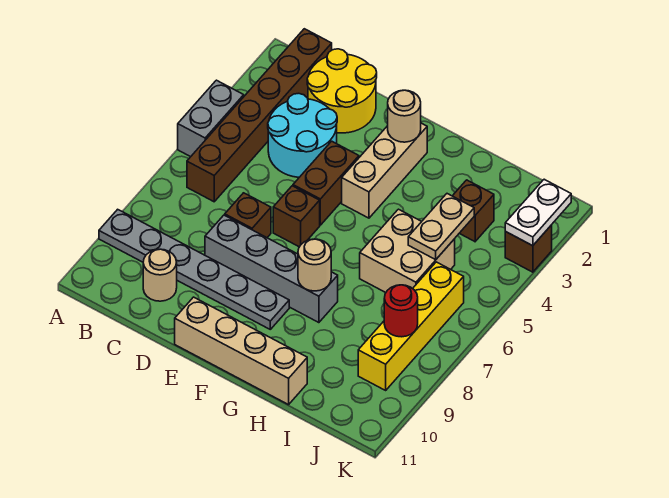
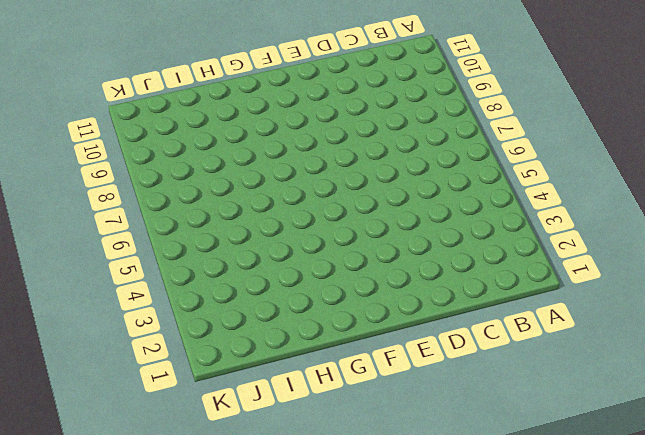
none -> grey brick A4:A5 level 1
none -> grey plate A9:F9 level 1
none -> brown brick B1:B6 level 1

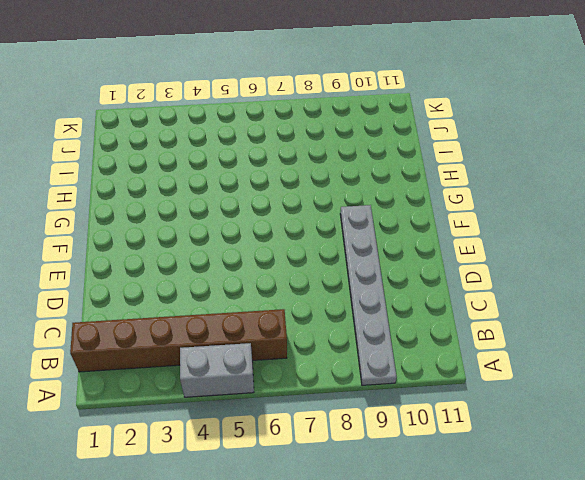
none -> yellow round brick C1:D2 level 1
none -> cyan round brick C3:D4 level 1
none -> tan round brick C10 level 1

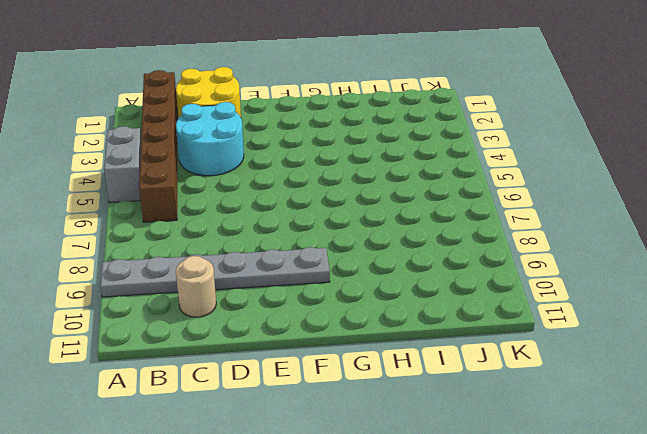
none -> brown brick D7 level 1
none -> grey brick D8:G8 level 1
none -> brown brick E4:E5 level 1

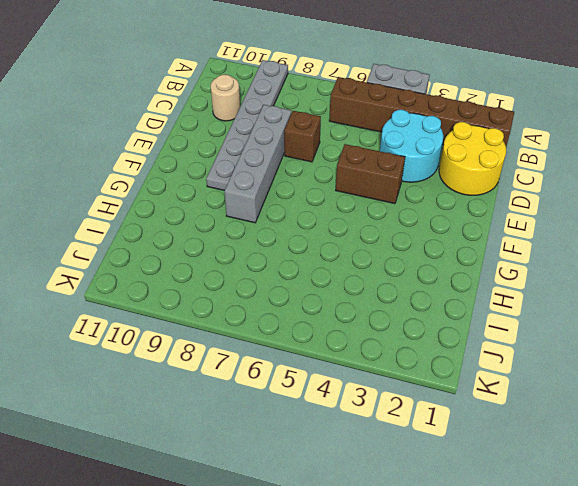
none -> brown brick E6 level 1
none -> tan brick E11:H11 level 1
none -> tan brick F2:F4 level 1

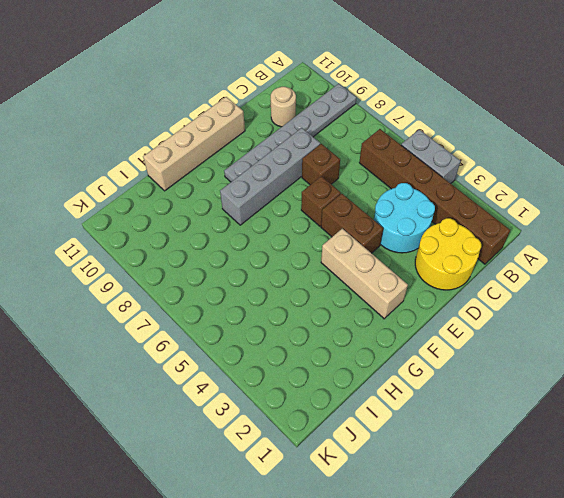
none -> tan brick H5:I6 level 1
none -> brown brick I3 level 1
none -> yellow brick J6:J9 level 1

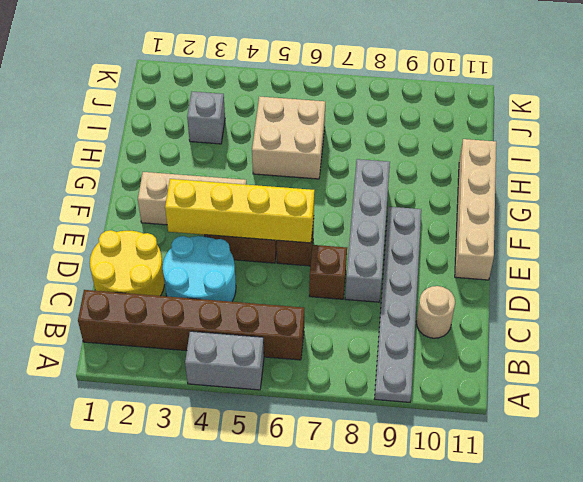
yellow brick E3:E6 level 2 -> yellow brick J6:J9 level 1
grey brick I3 level 1 -> brown brick I3 level 1
none -> brown brick K3 level 1
none -> tan round brick F2 level 2
none -> tan round brick G8 level 2

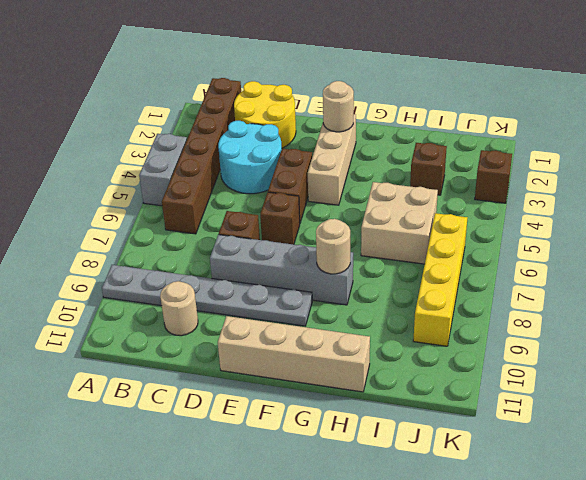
none -> tan plate I4:I5 level 2
none -> red round brick J8 level 2
none -> white plate K2:K3 level 2

